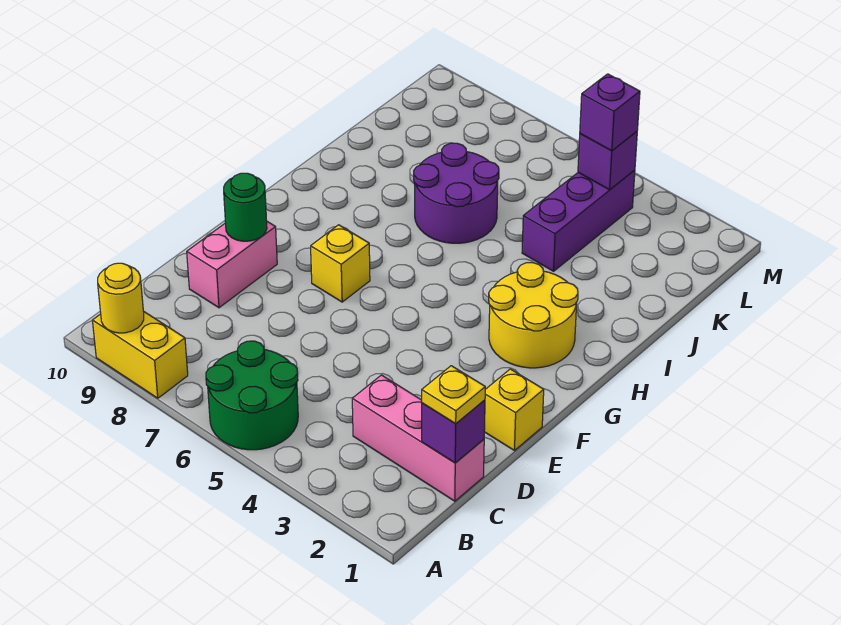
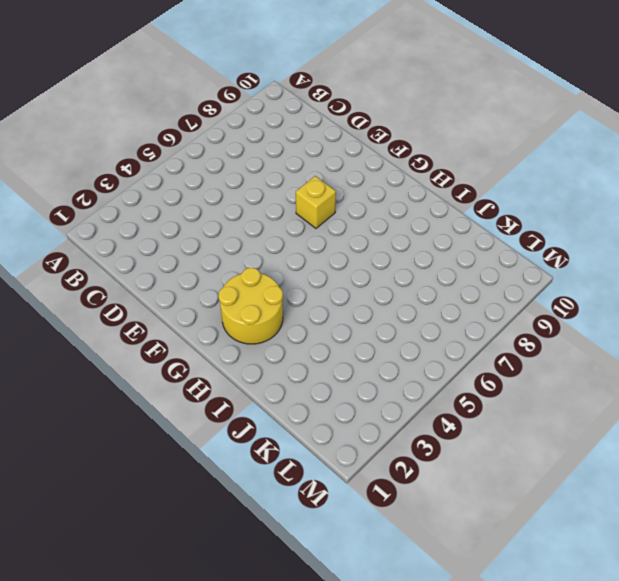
none -> green round brick A5:B6 level 1
none -> yellow brick A8:A9 level 1
none -> pink brick C1:C3 level 1

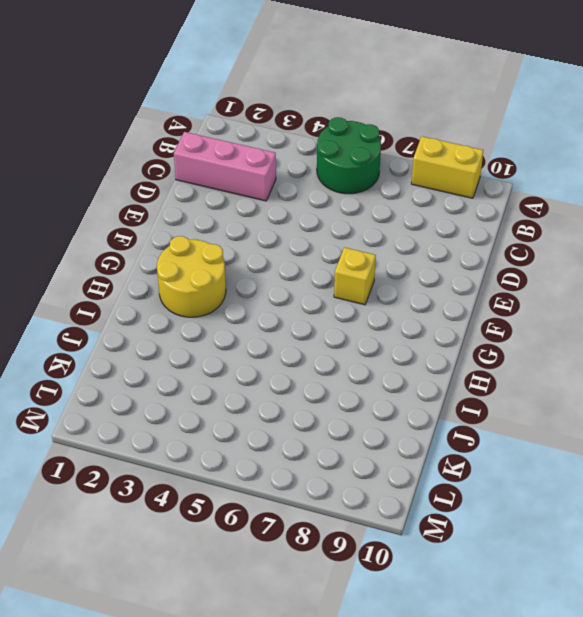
none -> pink brick D9:E9 level 1
none -> yellow brick E1 level 1
none -> purple round brick I6:J7 level 1

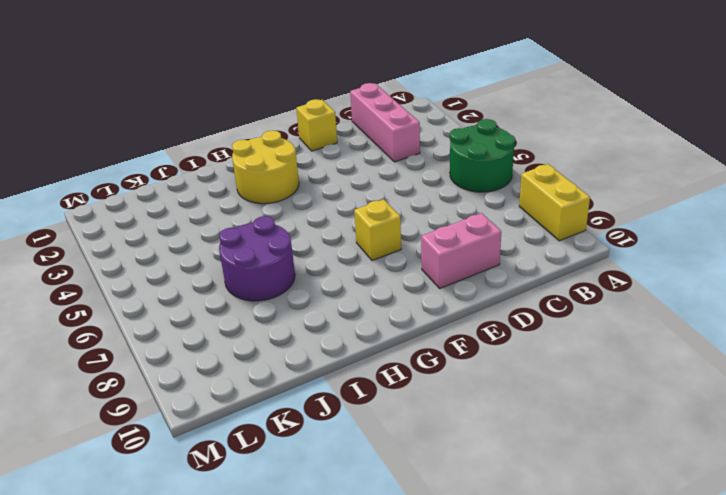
none -> purple brick J4:L4 level 1
none -> yellow round brick A9 level 2
none -> purple brick C1 level 2

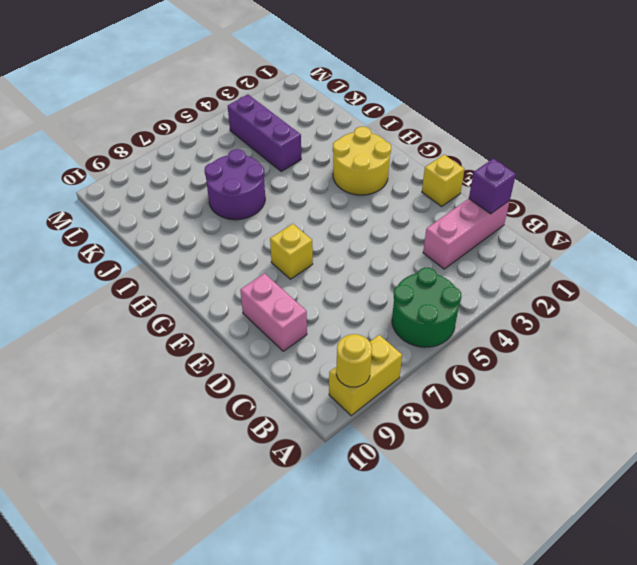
none -> green round brick E9 level 2
none -> purple brick L4 level 2
none -> yellow plate C1 level 3

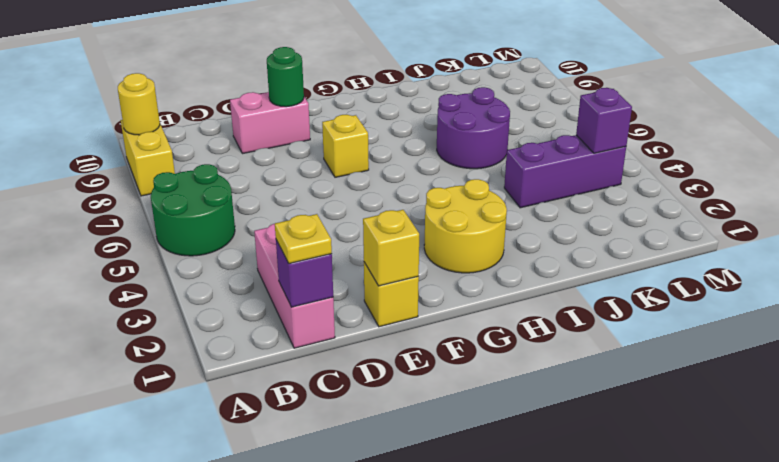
yellow brick E1 level 2 -> none
none -> purple brick L4 level 3

